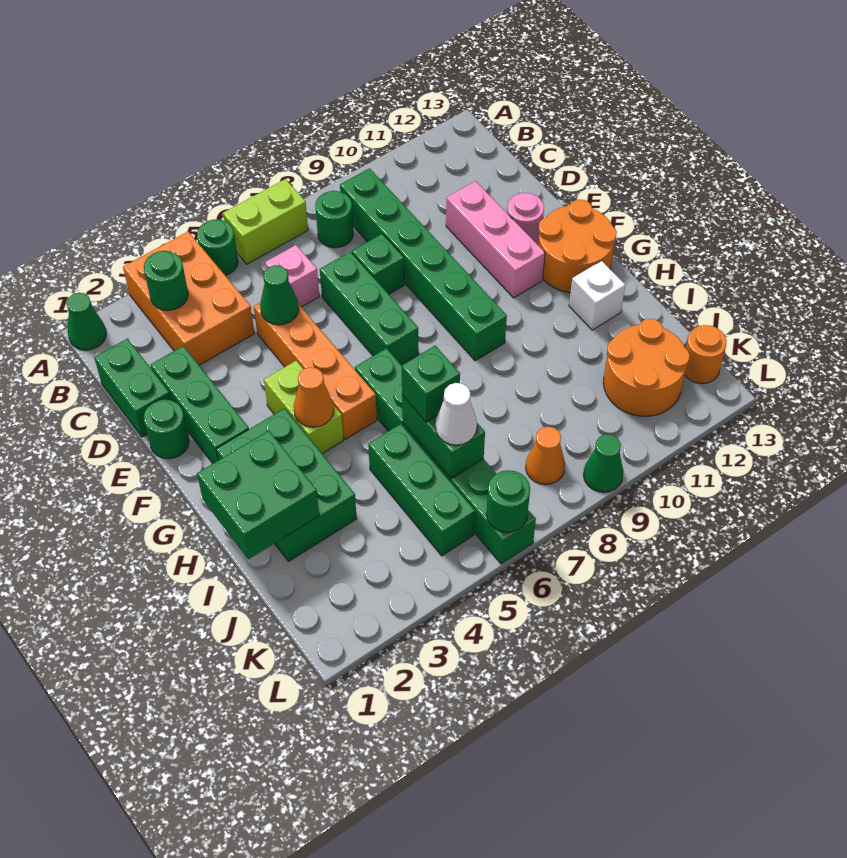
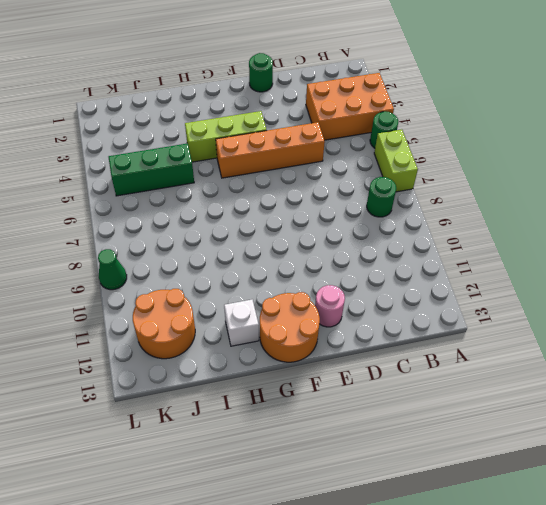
lime brick F4:H4 level 1 -> lime brick F4:G4 level 1
none -> green cone A1 level 1
none -> green brick B9:G9 level 1
none -> green brick C1:D1 level 1
none -> pink brick C6 level 1

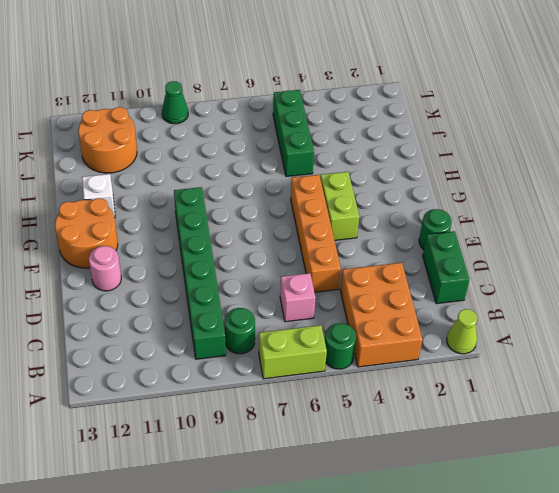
lime cone A1 level 1 -> green cone A1 level 1
none -> green brick D2:F2 level 1
none -> green brick D7:F7 level 1
none -> green brick D8 level 1
none -> pink brick D11:F11 level 1

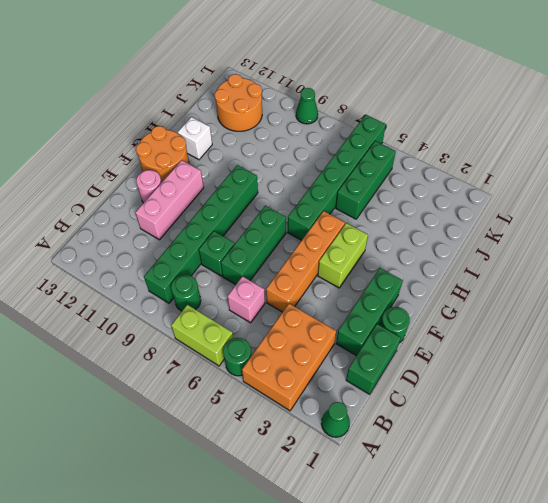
none -> green brick G2:I3 level 1
none -> orange cone K8 level 1
none -> orange round brick K13 level 1
none -> green round brick B3 level 2

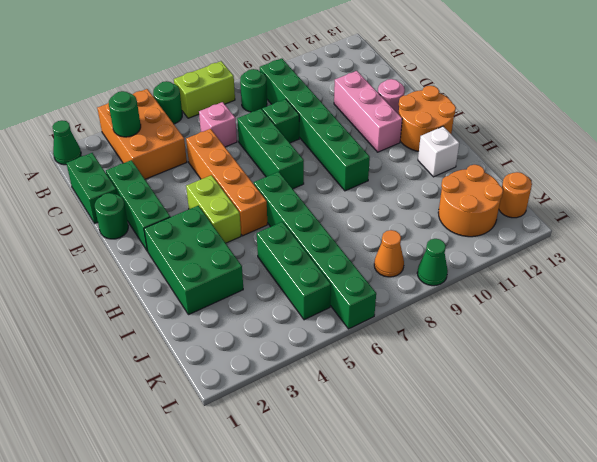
none -> green cone D5 level 2
none -> orange cone G4 level 2
none -> green brick H1:I2 level 2
none -> green brick I6:J6 level 2

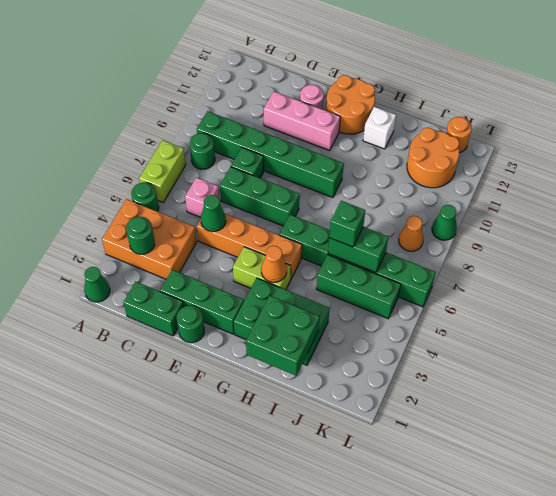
none -> green round brick L6 level 2
none -> white cone J6 level 3

